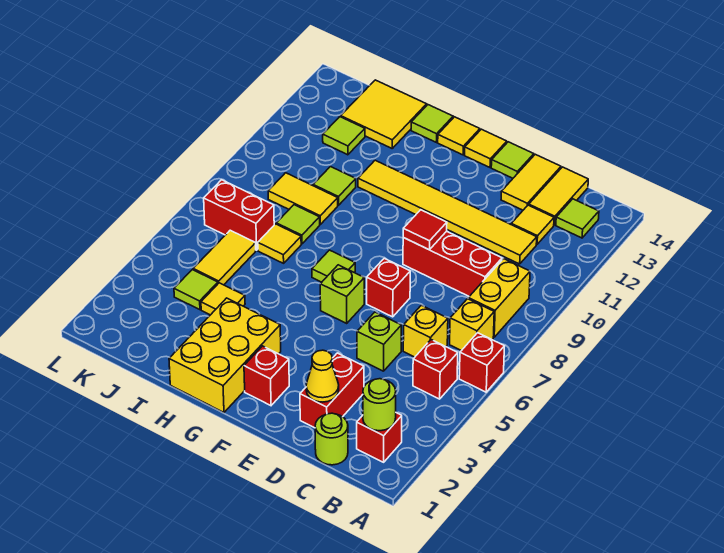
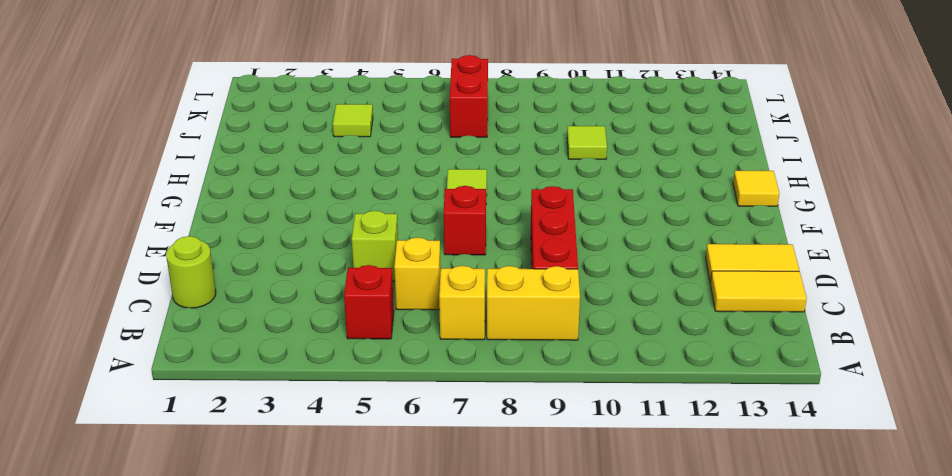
none -> red brick A6 level 1
none -> red brick B2 level 1
none -> lime tile B13 level 1
none -> yellow tile C11:H11 level 1

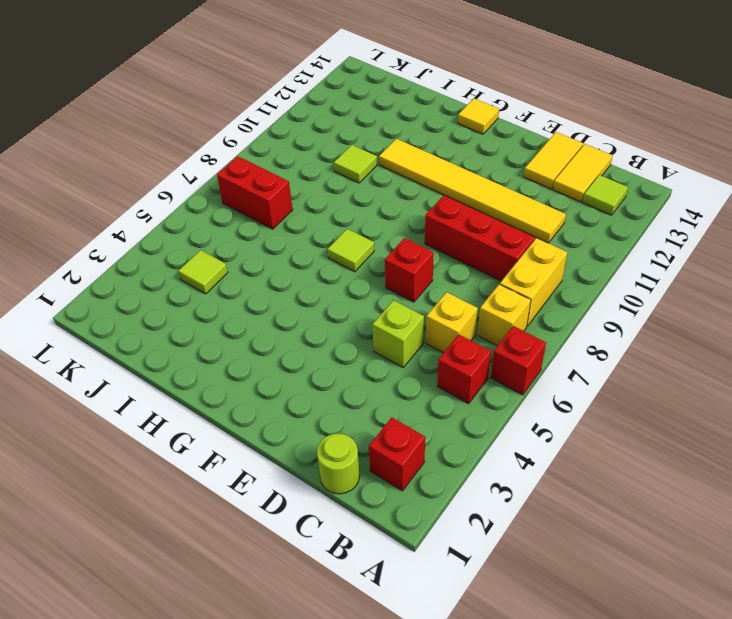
none -> yellow tile C12 level 1
none -> red brick D2:D3 level 1
none -> lime tile E14 level 1
none -> red brick F2 level 1

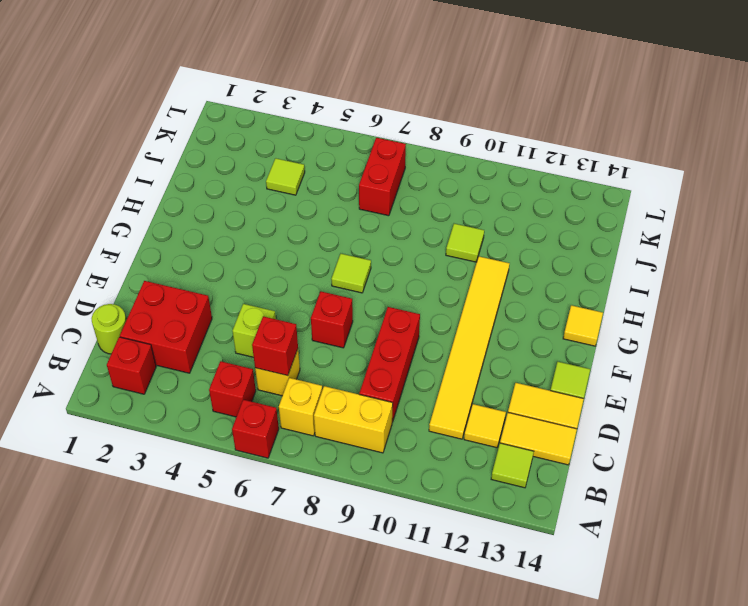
red brick C2:D3 level 1 -> red brick D2:D3 level 1
red brick C6 level 2 -> red brick F2 level 1
none -> lime brick F6 level 1
none -> yellow tile F14 level 1
none -> yellow brick G1:H3 level 1
none -> lime tile H14 level 1

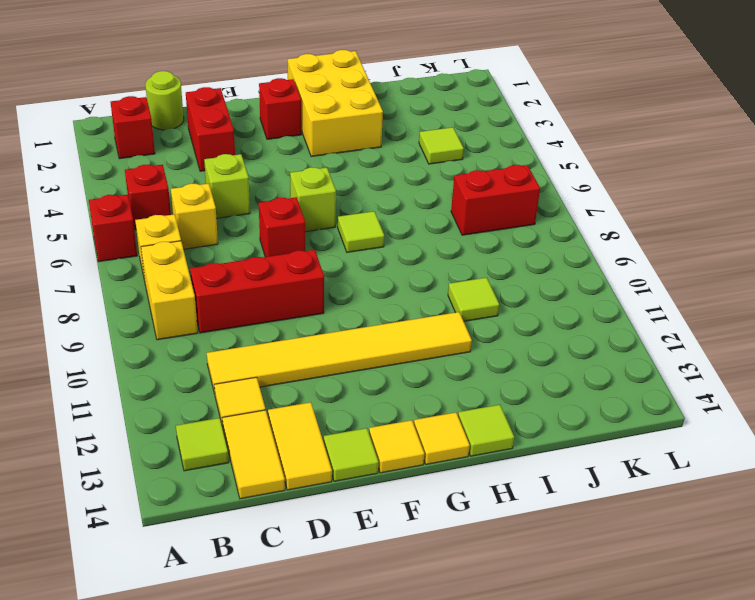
none -> yellow tile I4 level 1
none -> yellow tile I7 level 1
none -> lime tile I8 level 1
none -> yellow tile I9:J9 level 1

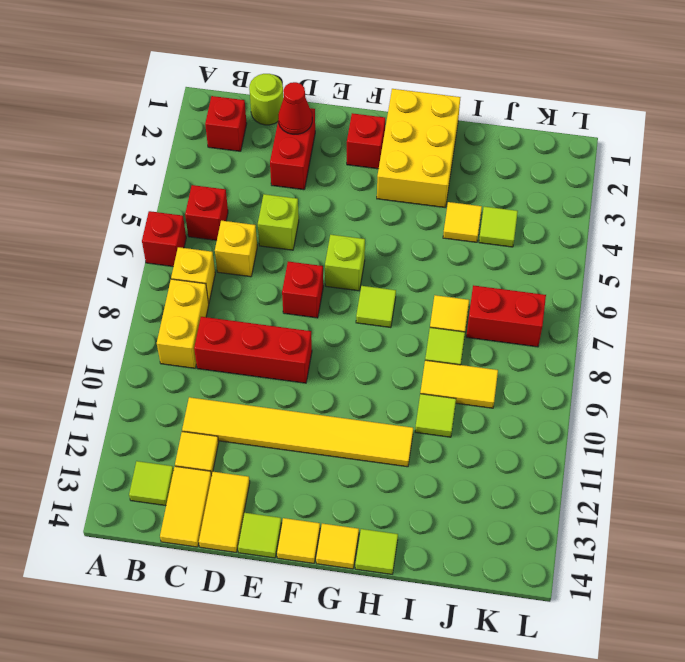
red cone D2 level 2 -> yellow cone D2 level 2
none -> yellow tile I13:J14 level 1
none -> yellow tile J5:J6 level 1
none -> lime tile J12 level 1
none -> lime round brick B2 level 2

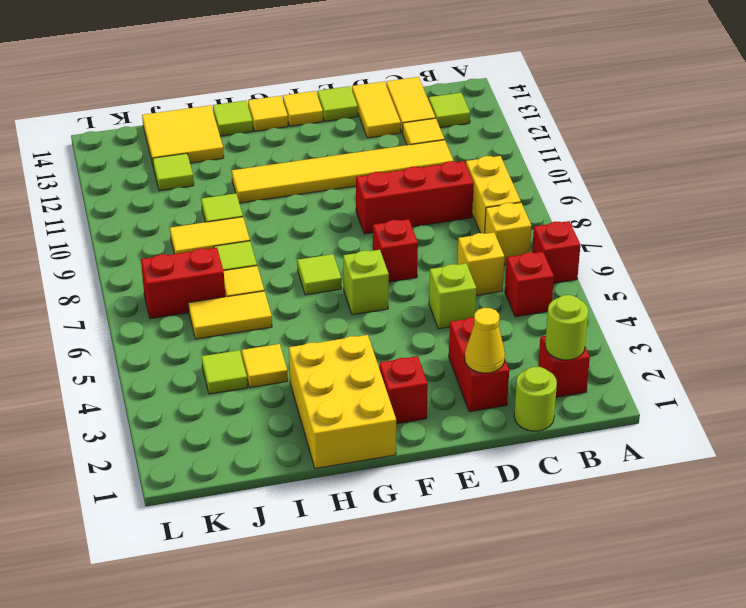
yellow tile I6:J6 level 1 -> yellow tile J5:J6 level 1
none -> red tile E9 level 2

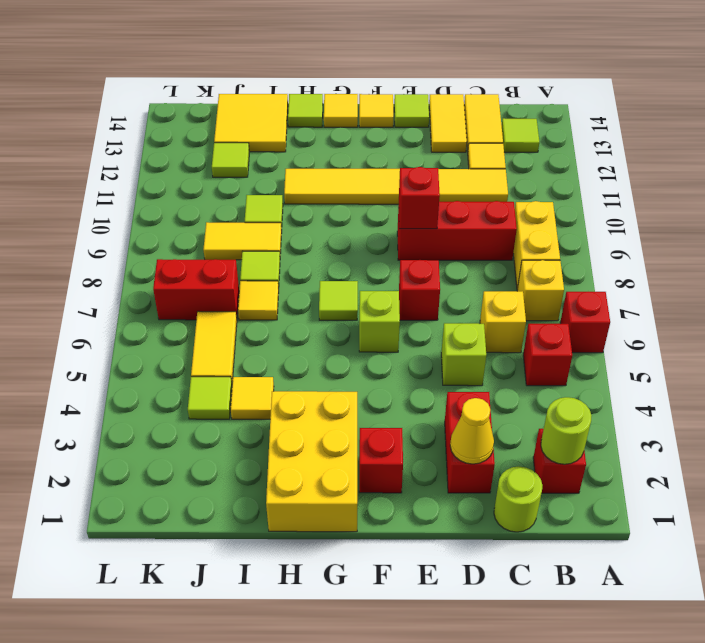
red brick E9 level 2 -> red tile E9 level 2

